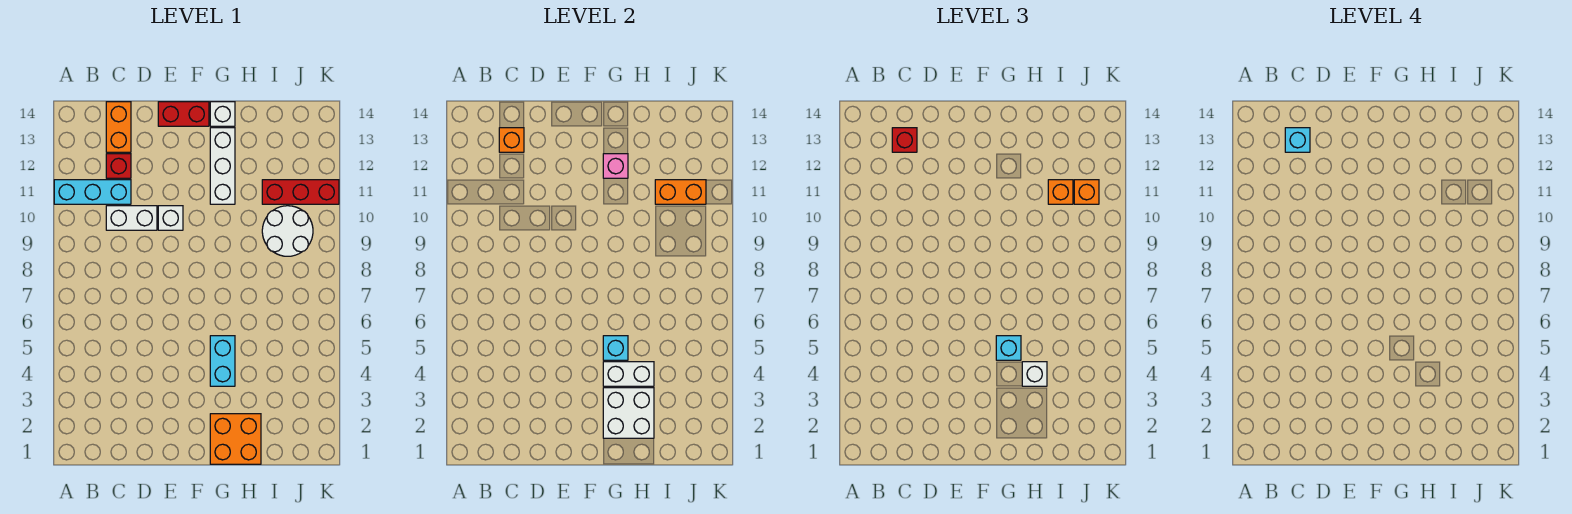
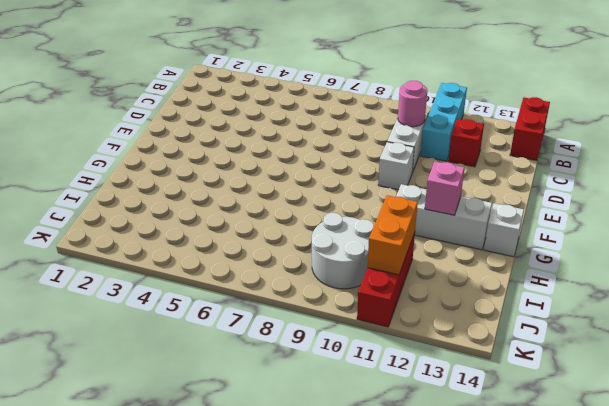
red brick A14:B14 level 1 -> red brick E14:F14 level 1
pink round brick C10 level 2 -> none
none -> orange brick C13:C14 level 1
none -> orange brick G1:H2 level 1
none -> cyan brick G4:G5 level 1

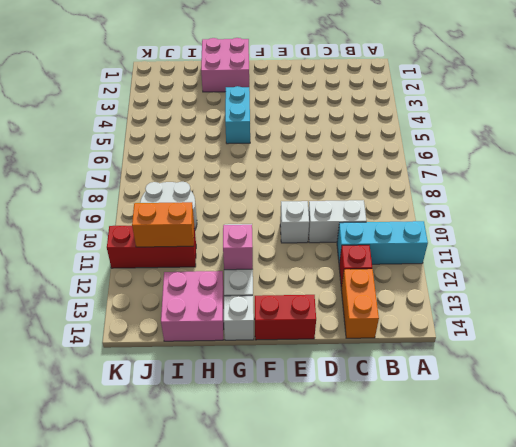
pink brick G1:H2 level 1 -> orange brick G1:H2 level 1
pink brick H13:I14 level 1 -> none
none -> orange brick C13 level 2
none -> white brick G2:H3 level 2
none -> white brick G4:H4 level 2

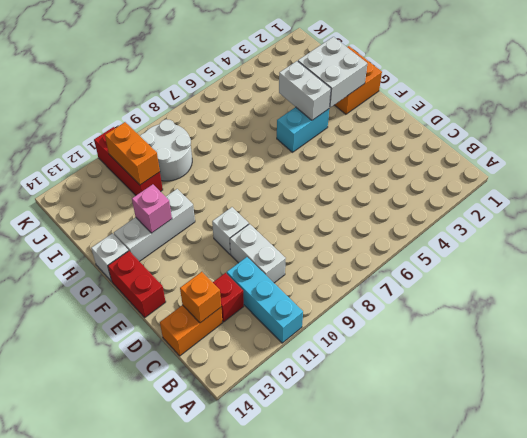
none -> cyan brick G5 level 2
none -> red brick C13 level 3
none -> cyan brick G5 level 3

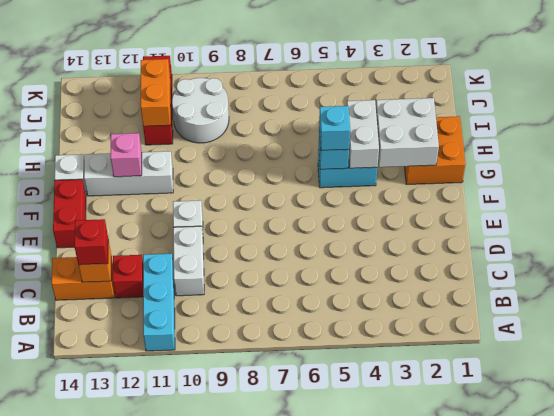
none -> white brick H4 level 3
none -> orange brick I11 level 3
none -> orange brick J11 level 3

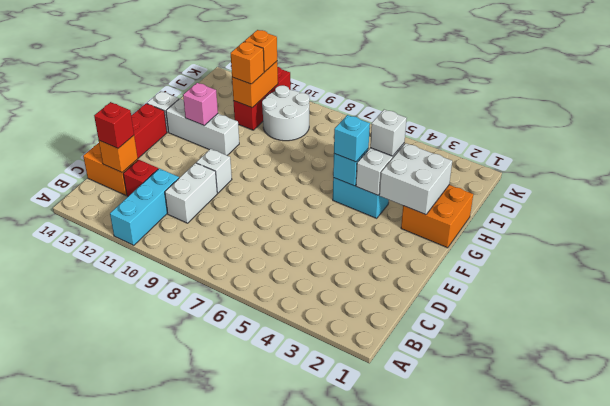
none -> cyan brick C13 level 4

